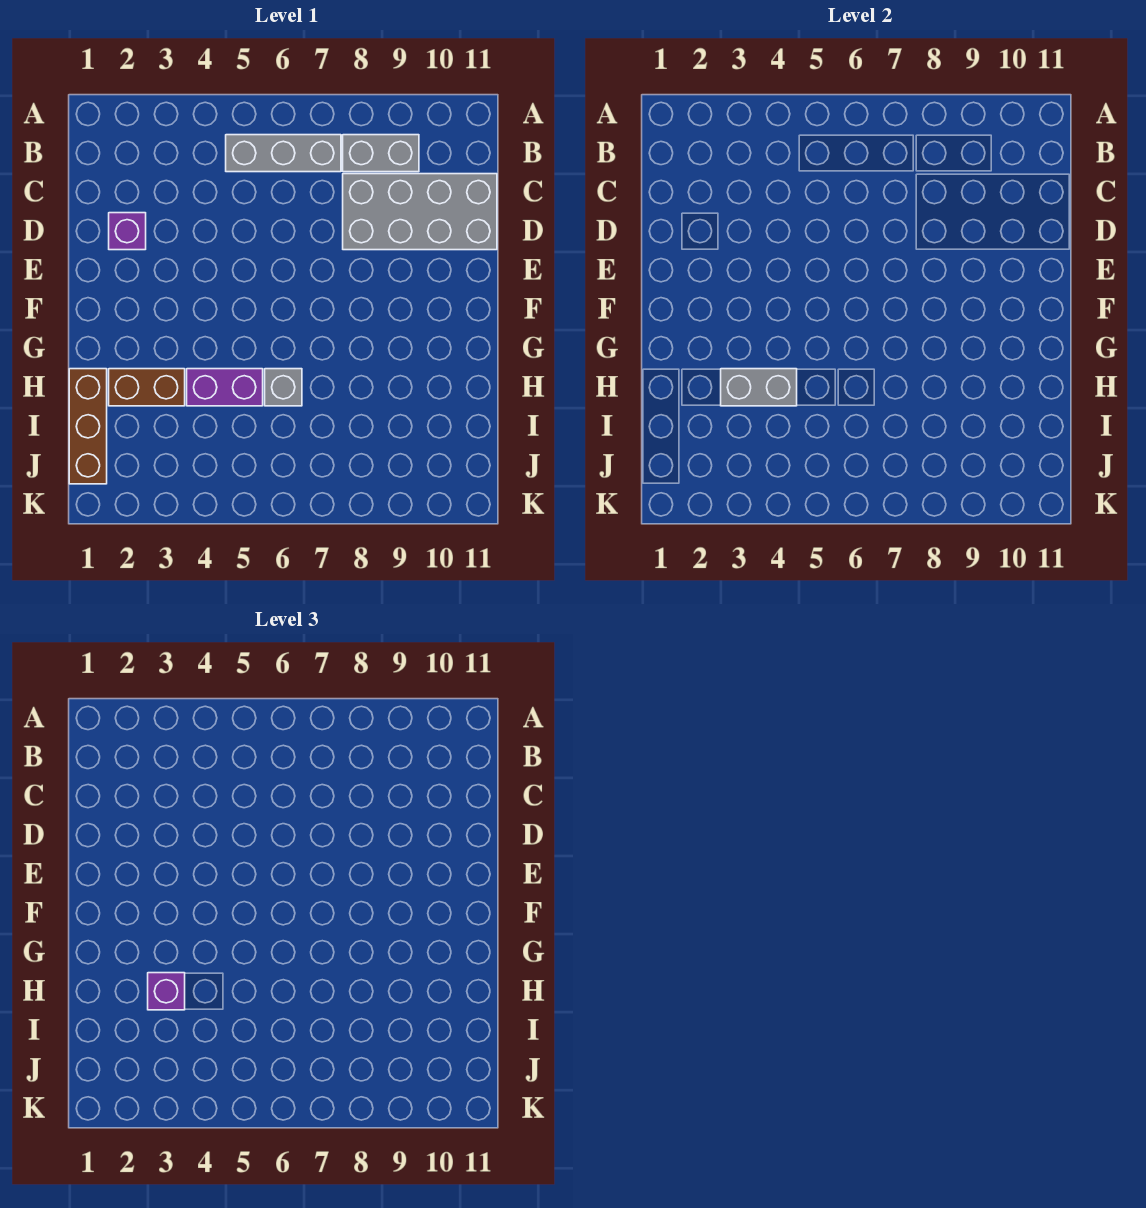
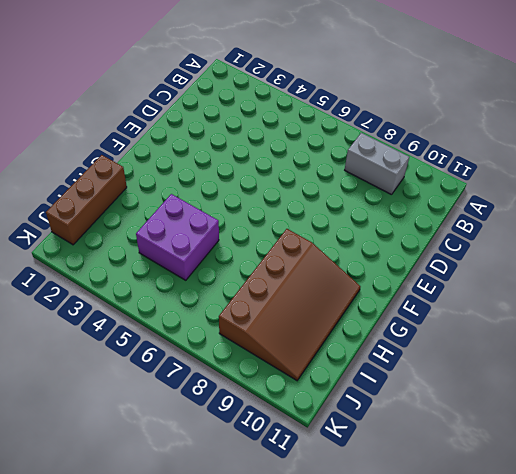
brown slope G8:J10 level 1 top 8 -> none
purple brick H4:I5 level 1 -> purple brick H4:H5 level 1
none -> grey brick B5:B7 level 1
none -> grey brick C8:D11 level 1

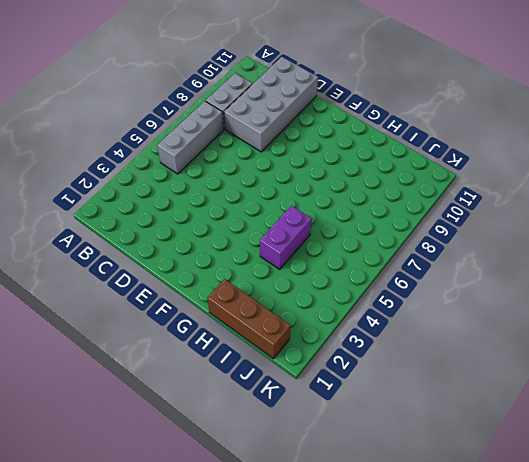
none -> purple brick D2 level 1
none -> brown brick H2:H3 level 1

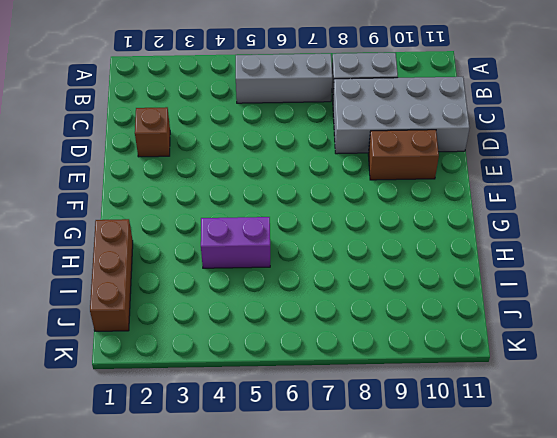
brown brick D2 level 1 -> purple brick D2 level 1
brown brick E9:E10 level 1 -> brown brick H2:H3 level 1
none -> grey brick H6 level 1
none -> grey brick H3:H4 level 2

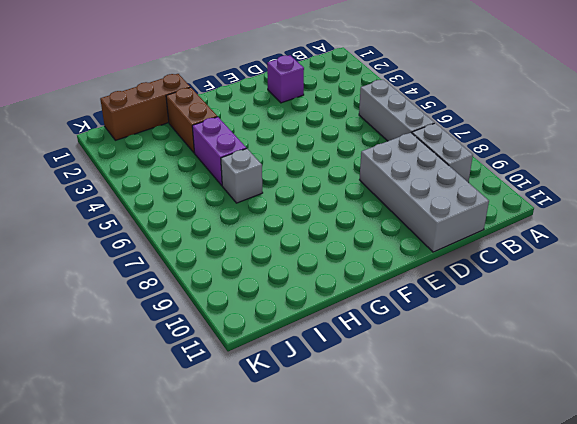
none -> grey brick H3:H4 level 2
none -> purple brick H3 level 3

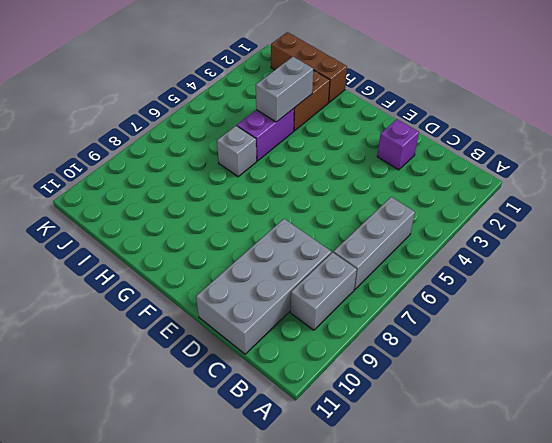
none -> purple brick H3 level 3

